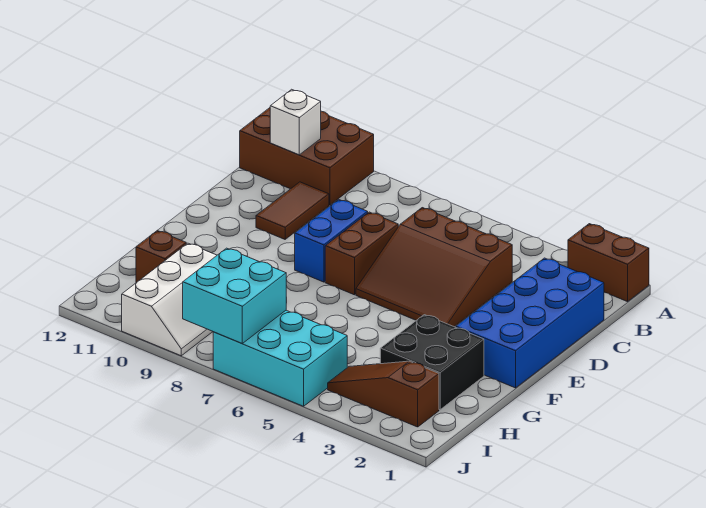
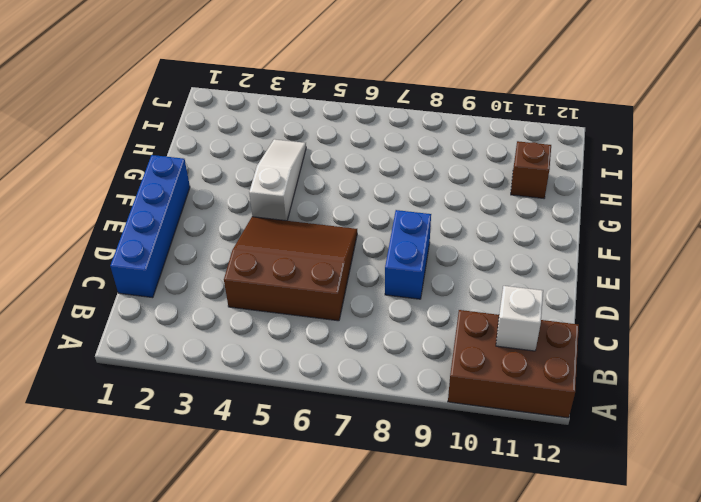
blue brick C1:F1 level 1 -> blue brick C1:F2 level 1
white slope F4:H4 level 1 top F -> none
none -> brown brick A1:A2 level 1
none -> brown tile C10:D10 level 1
none -> brown brick D7:E7 level 1

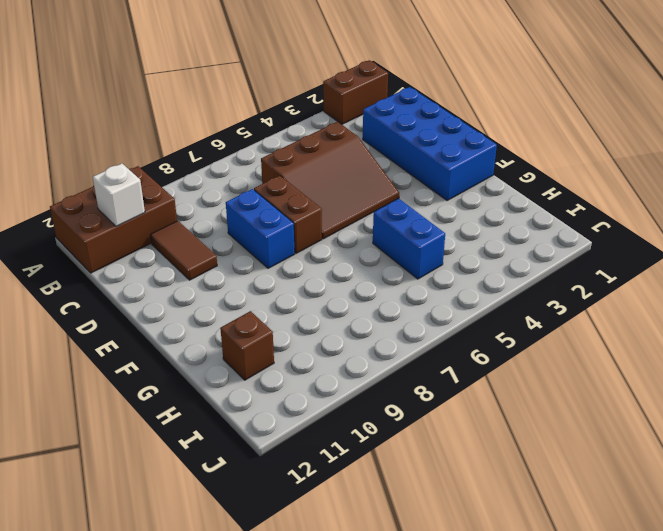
blue brick G5:H5 level 1 -> none
none -> black brick G2:H3 level 1
none -> white slope H9:J10 level 1 top 10
none -> brown slope I2:I4 level 1 top 2

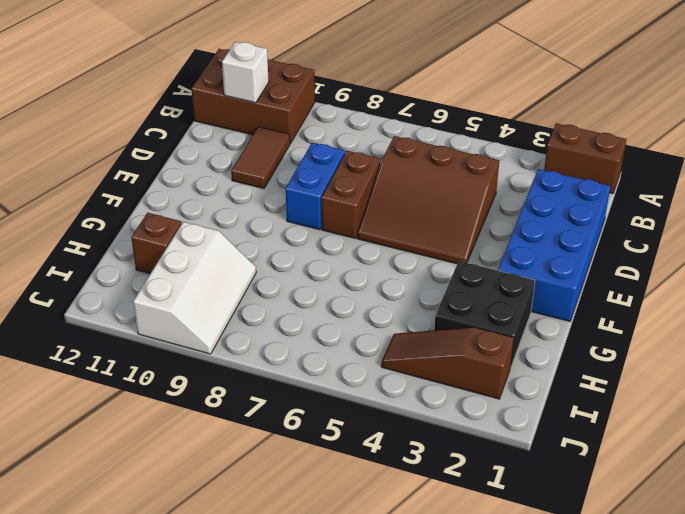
none -> cyan brick I5:J7 level 1
none -> cyan brick I7:J8 level 2

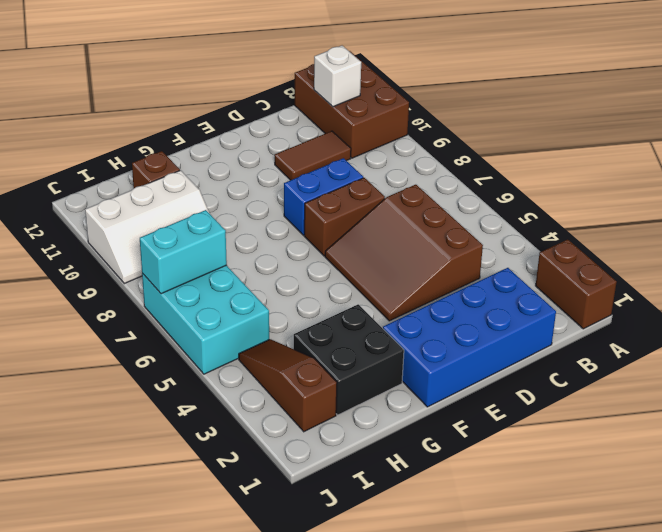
cyan brick I7:J7 level 2 -> cyan brick I7:J8 level 2

